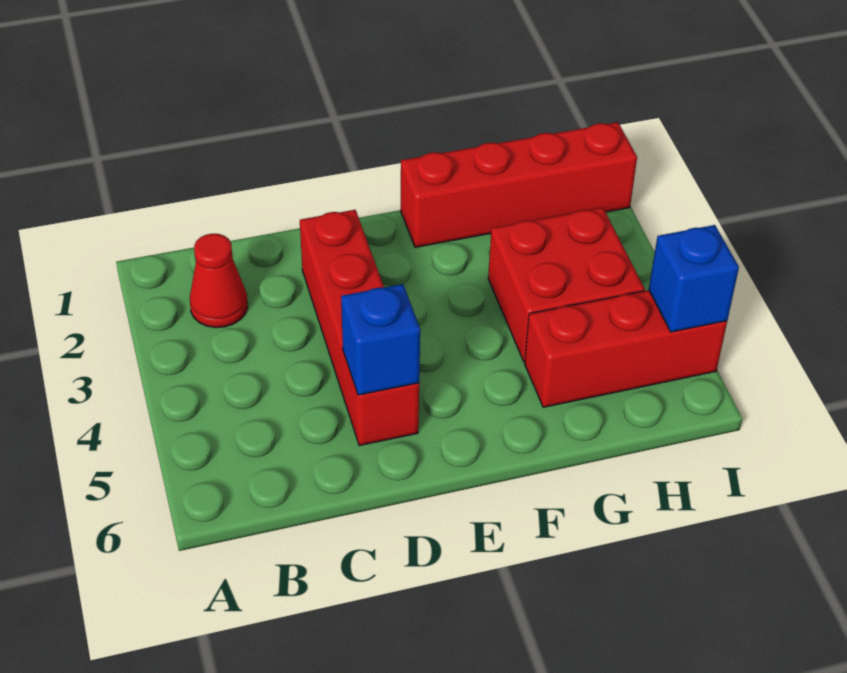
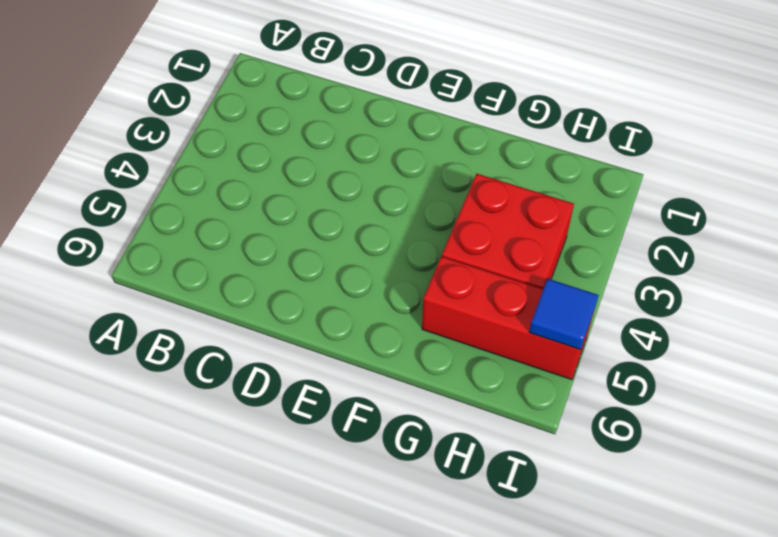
blue tile I5 level 2 -> blue brick I5 level 2
none -> red cone B2 level 1
none -> red brick D2:D5 level 1

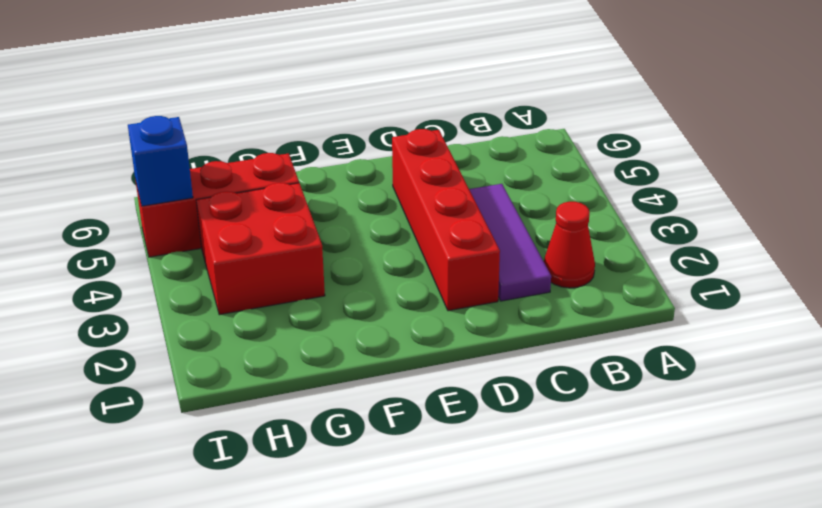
purple tile C2:C4 level 1 -> none
none -> red brick F1:I1 level 1
none -> blue brick D5 level 2

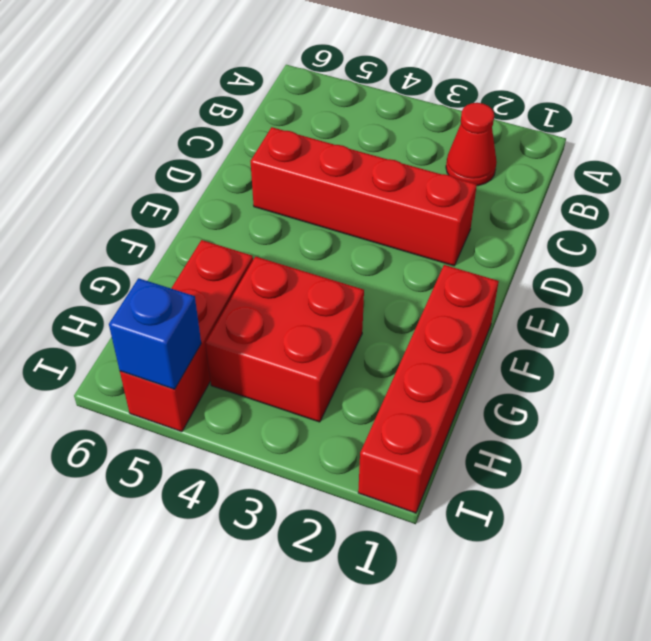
none -> blue brick D5 level 2

